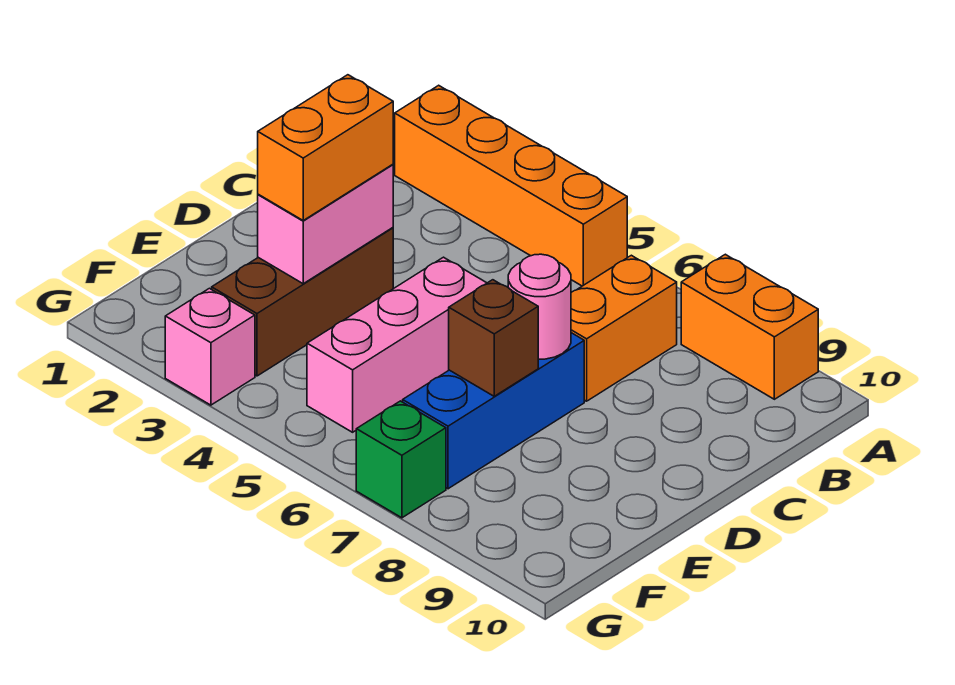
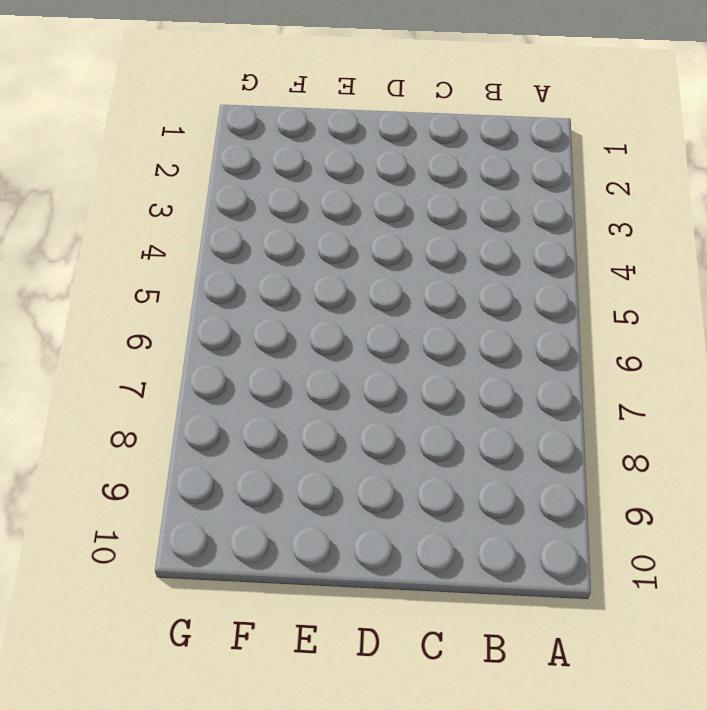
none -> orange brick A2:A5 level 1
none -> orange brick A8:A9 level 1
none -> orange brick B7:C7 level 1

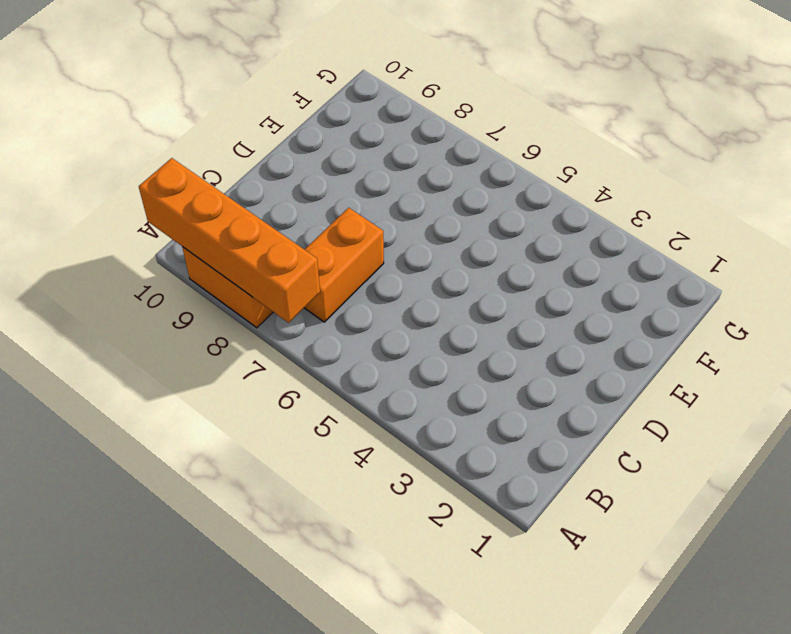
orange brick A7:A10 level 2 -> orange brick A2:A5 level 1
none -> brown brick D3:F3 level 1
none -> pink brick D5:F5 level 1
none -> blue brick D7:F7 level 1

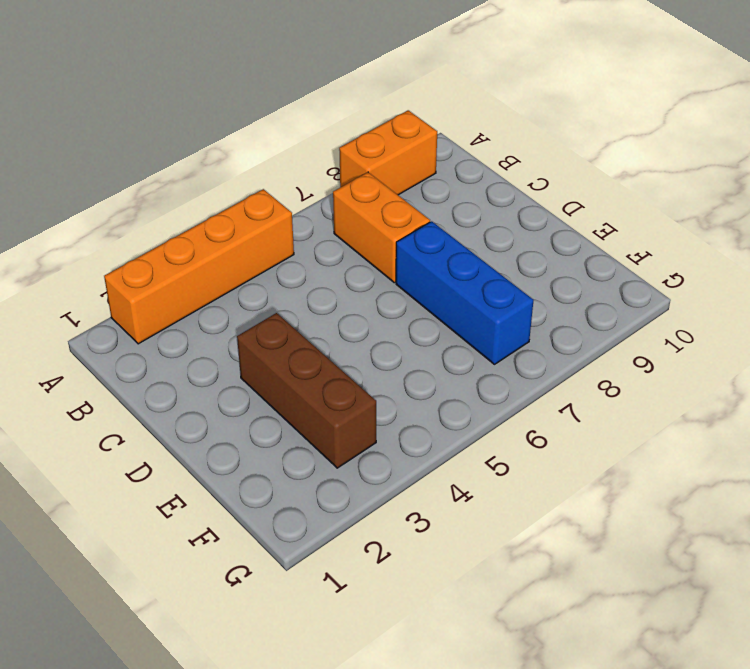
none -> pink brick D5:F5 level 1
none -> pink brick G3 level 1
none -> green brick G7 level 1

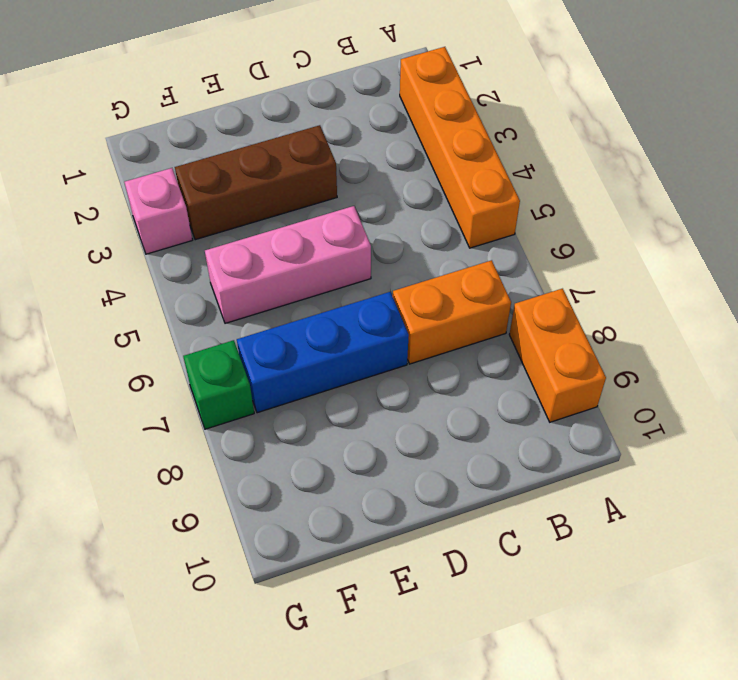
none -> pink brick D3:E3 level 2
none -> pink round brick D7 level 2
none -> brown brick E7 level 2

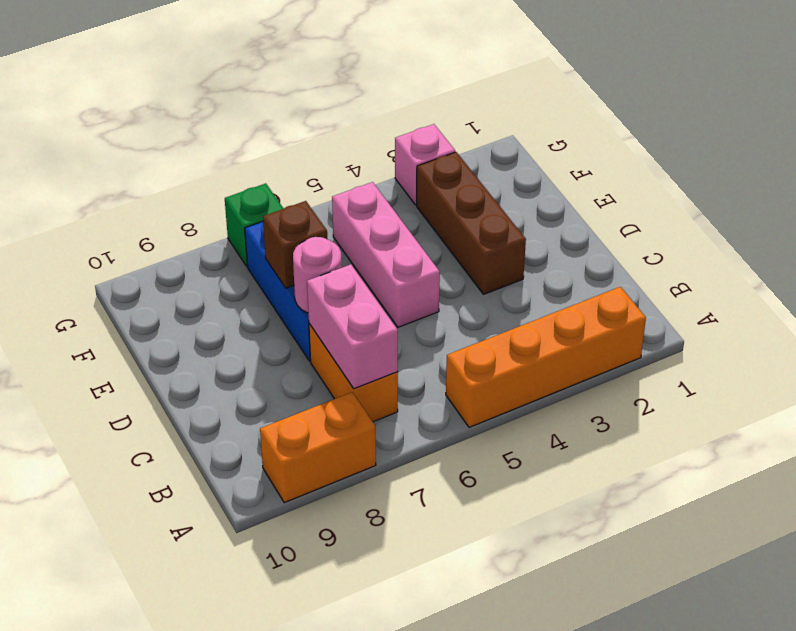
pink brick B7:C7 level 2 -> pink brick D3:E3 level 2
none -> orange brick D3:E3 level 3

